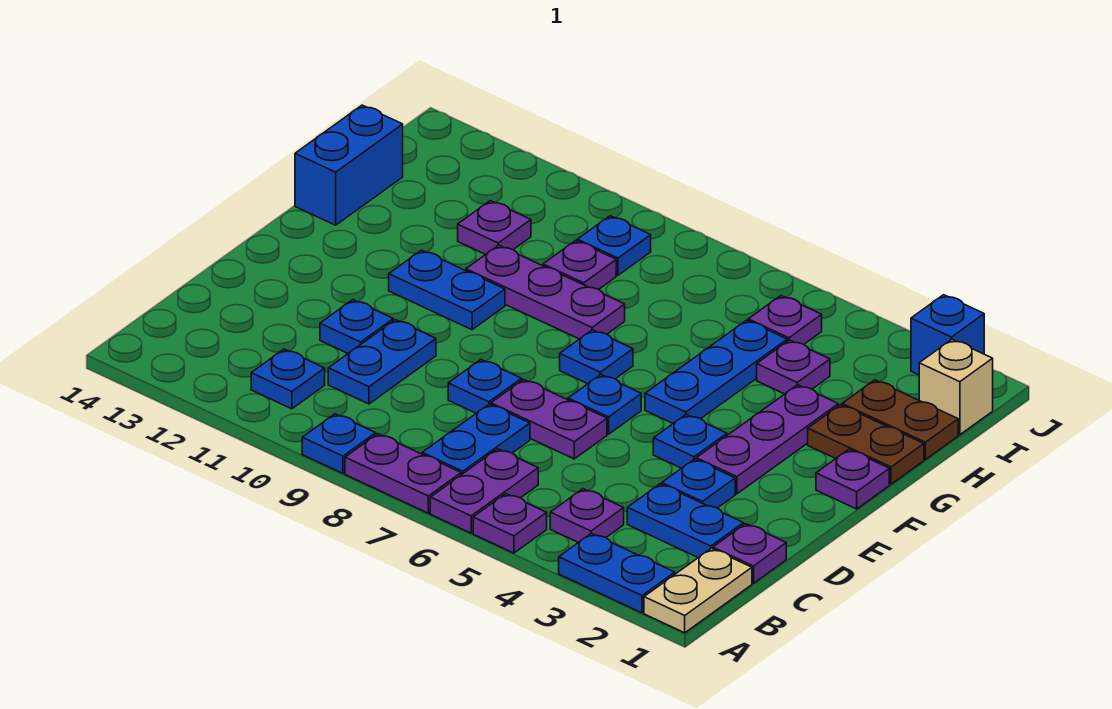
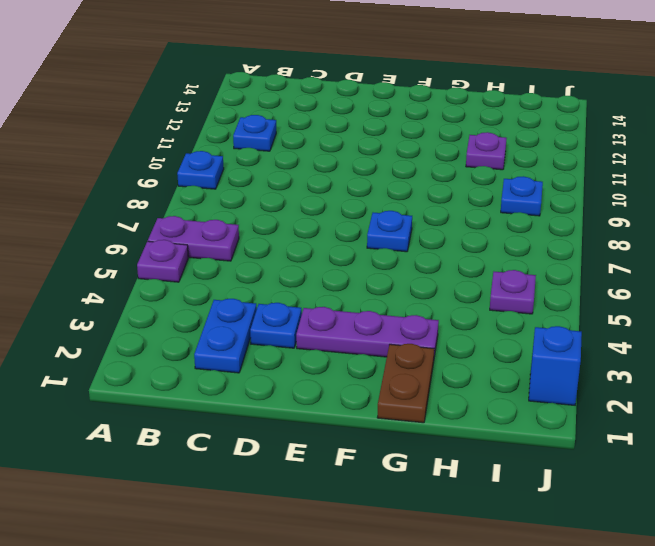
none -> tan plate A1:B1 level 1
none -> blue plate A2:A3 level 1
none -> purple plate A7:A8 level 1
none -> purple plate B4 level 1

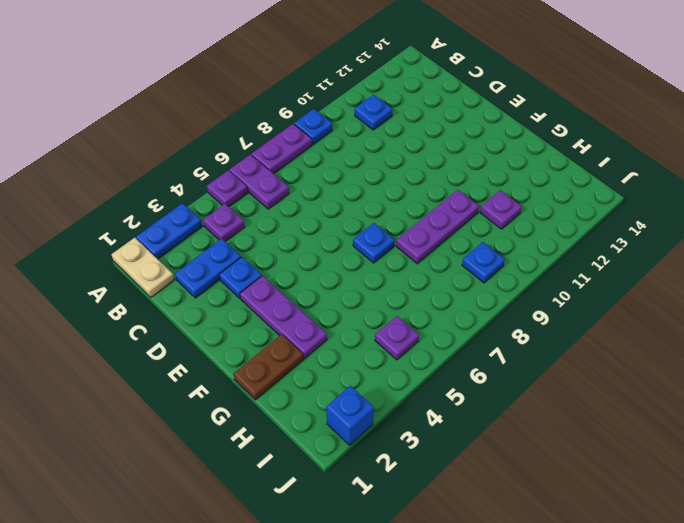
none -> blue plate B7:C7 level 1
none -> purple plate C1 level 1
none -> blue plate C10:D10 level 1
none -> purple plate D6:D7 level 1

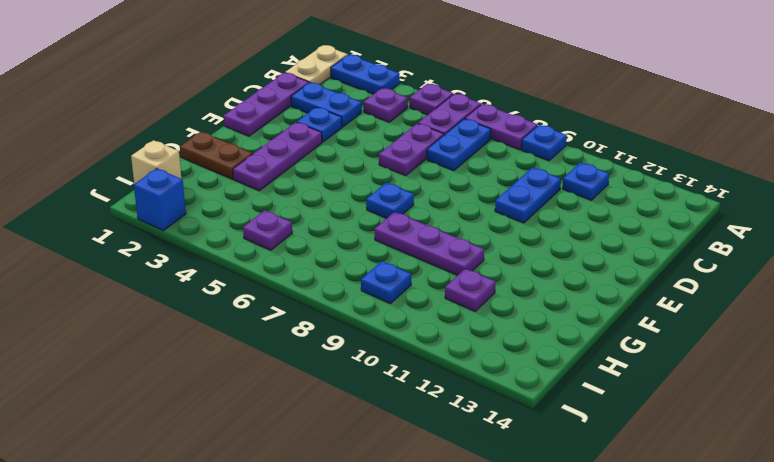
purple plate C1:E1 level 1 -> purple plate C1 level 1
purple plate C6:D6 level 1 -> purple plate D6:D7 level 1
none -> blue plate D8 level 1
none -> blue plate D11 level 1
none -> blue plate E4 level 1
none -> blue plate E6 level 1

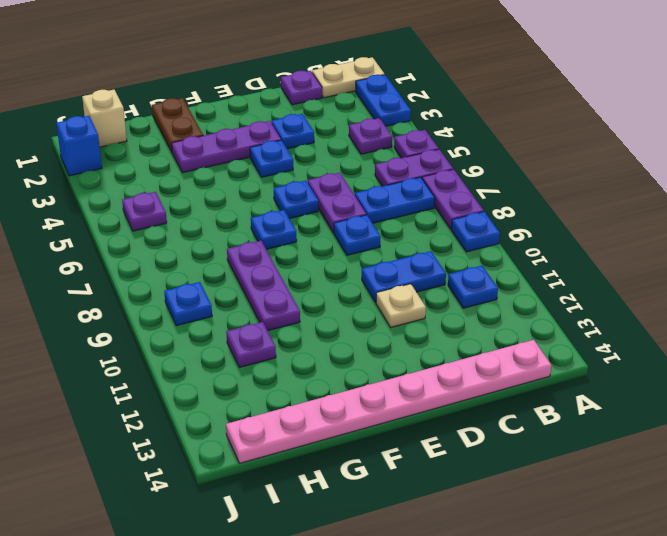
pink plate B14:I14 level 1 -> blue brick G14:H14 level 1
tan plate D11 level 1 -> blue plate D11 level 1
none -> blue plate C2:C3 level 1
none -> purple plate F1 level 1
none -> blue plate F5:H5 level 1
none -> blue plate F10:F11 level 1

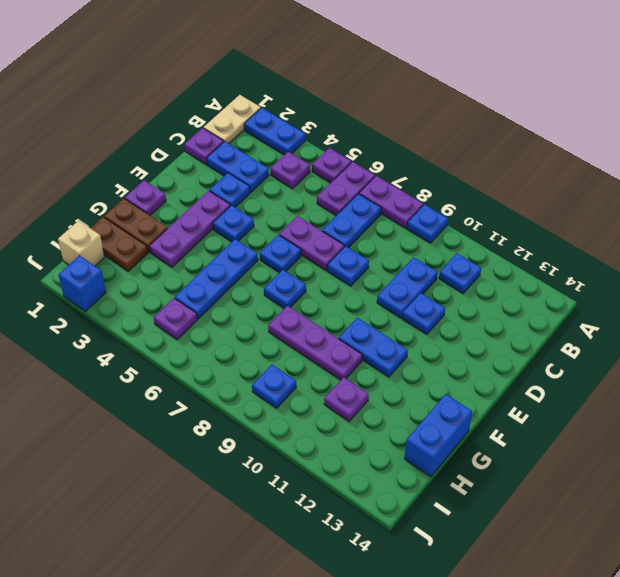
none -> purple plate H4 level 1
none -> purple plate H9 level 1

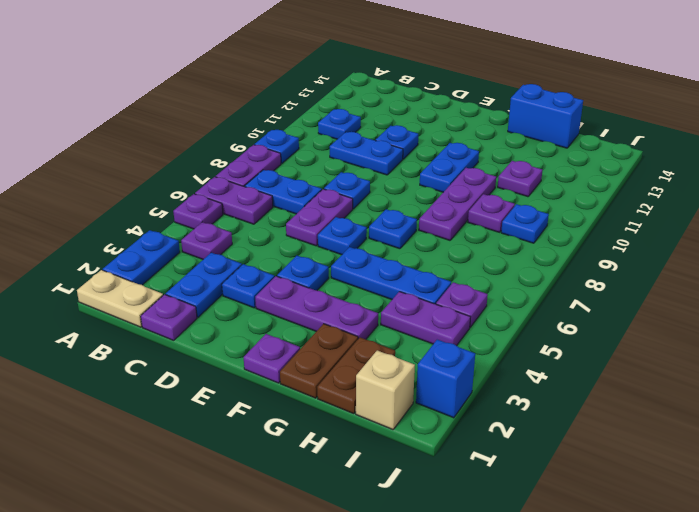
purple plate H4:I4 level 1 -> purple plate H4 level 1

